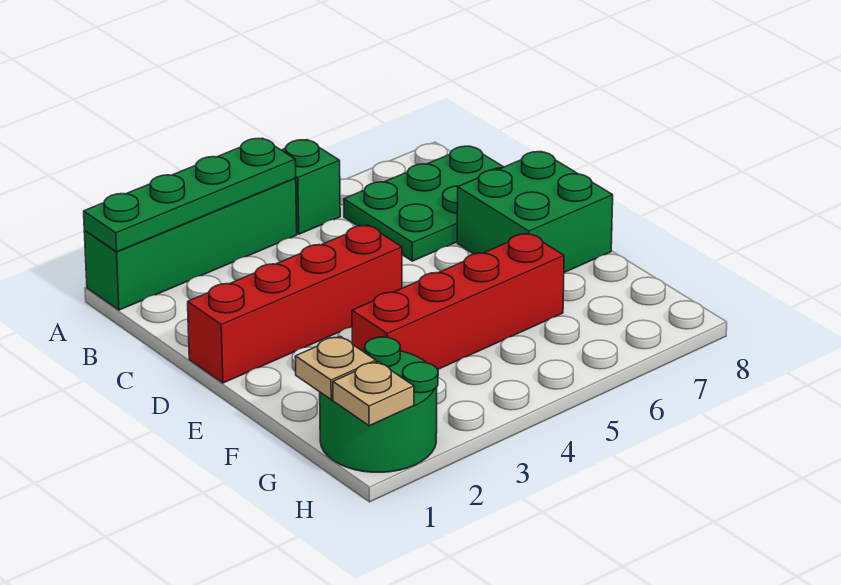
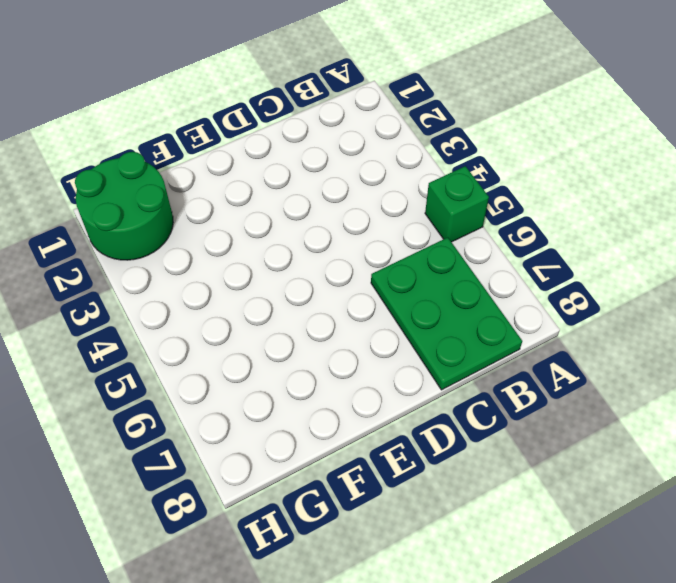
none -> green brick A1:A4 level 1
none -> red brick D1:D4 level 1

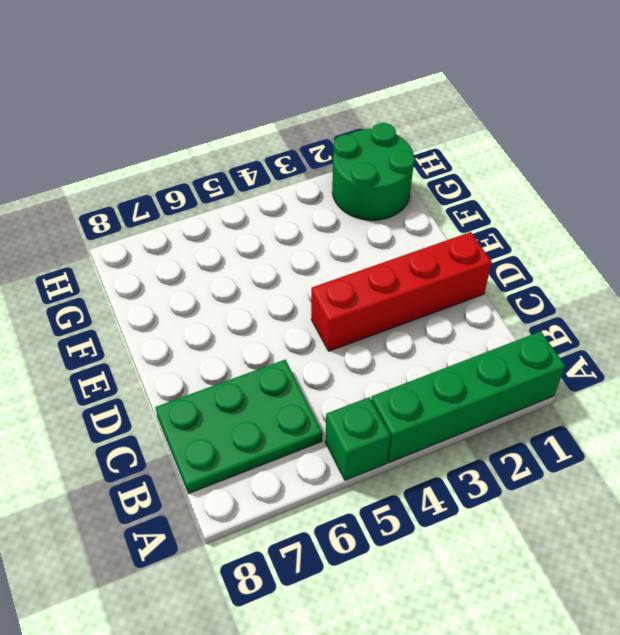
none -> green brick D7:E8 level 1
none -> red brick F3:F6 level 1

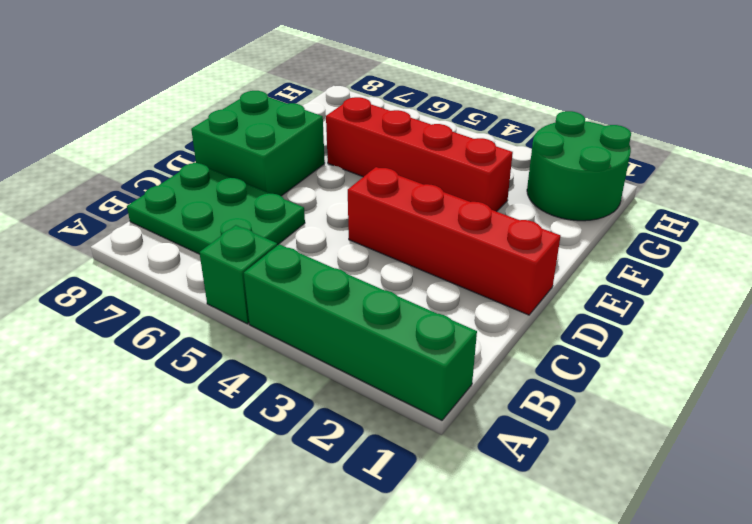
none -> green plate A1:A4 level 2
none -> tan plate G1 level 2

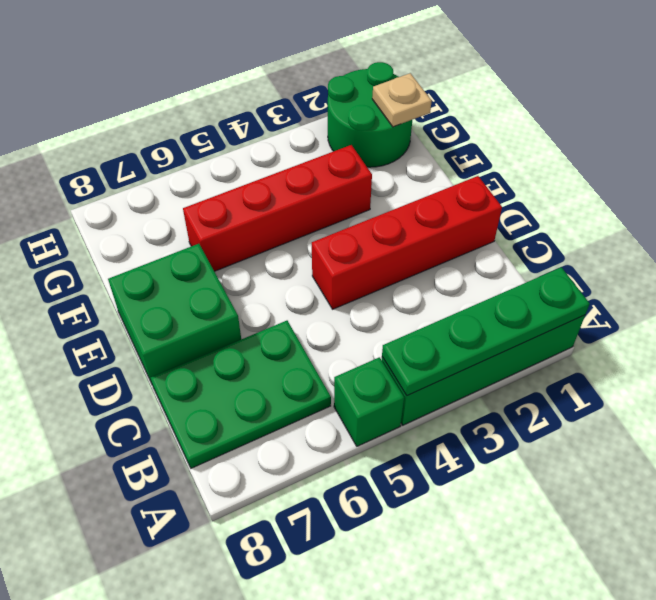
none -> tan plate H1 level 2

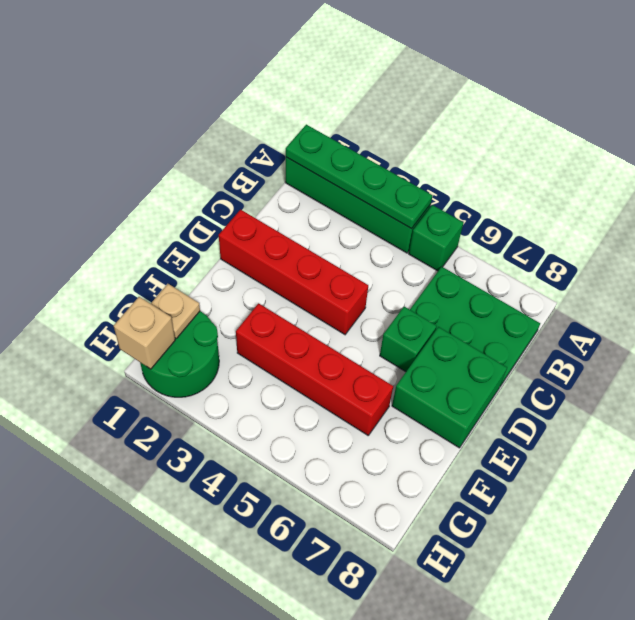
green brick D6 level 1 -> none
tan brick H1 level 2 -> tan plate H1 level 2

